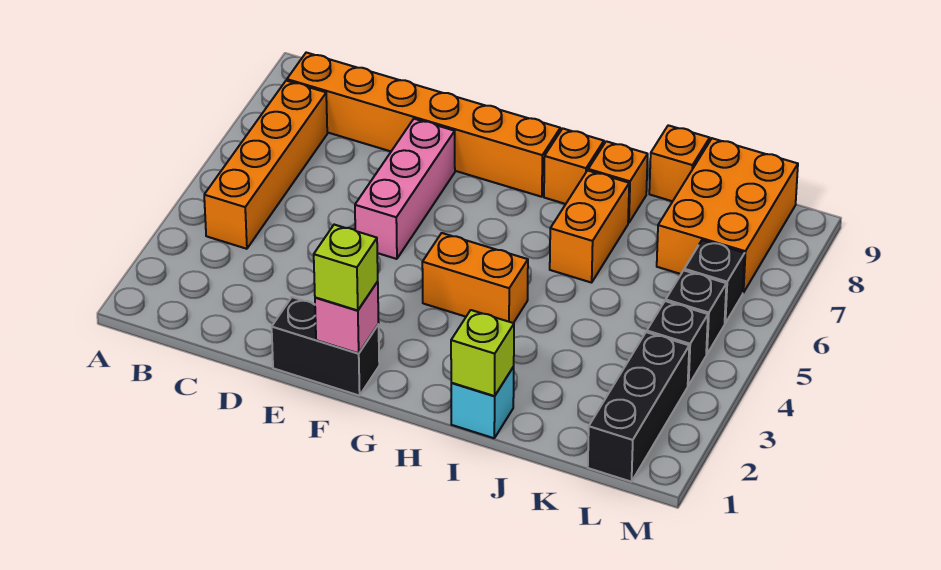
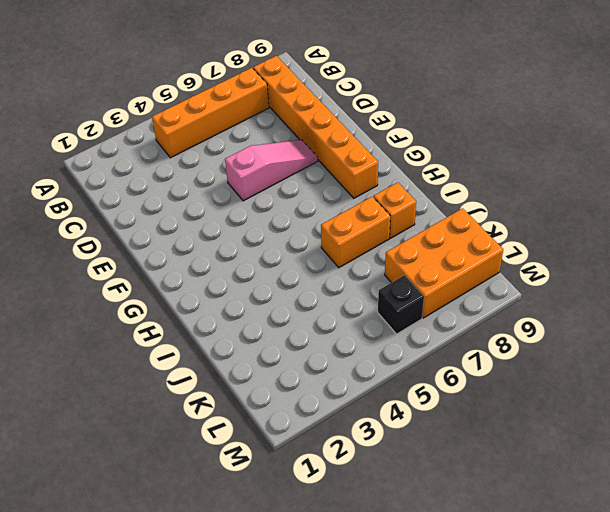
pink slope E5:E7 level 1 top 5 -> pink brick E5:E7 level 1
none -> black brick E1:F1 level 1
none -> orange brick G4:H4 level 1
none -> orange brick H8 level 1

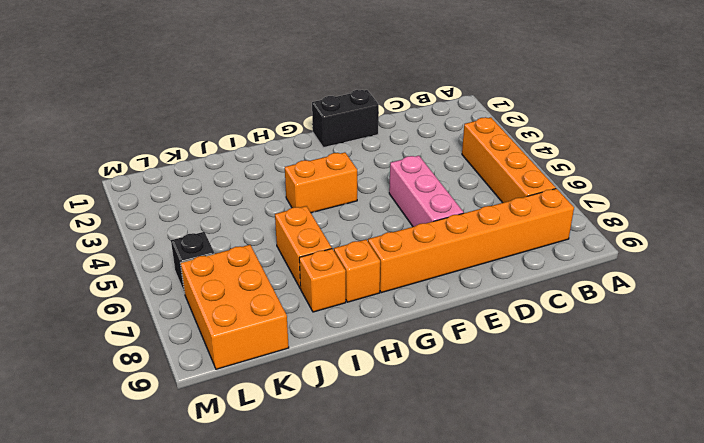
none -> cyan brick I1 level 1
none -> orange brick J9 level 1
none -> black brick L1:L3 level 1

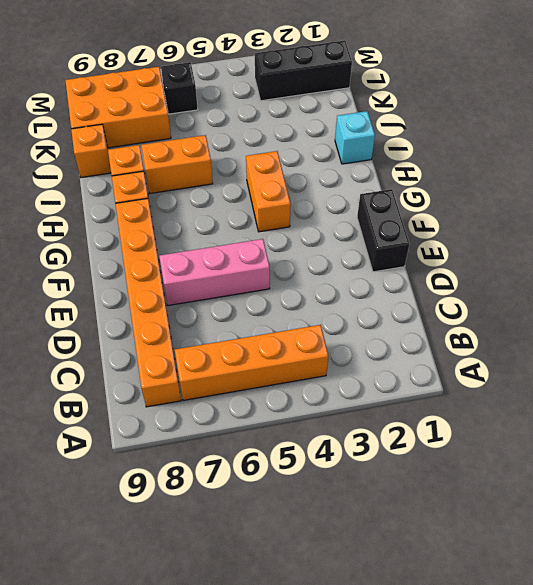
none -> black brick L4 level 1
none -> black brick L5 level 1
none -> pink brick F1 level 2

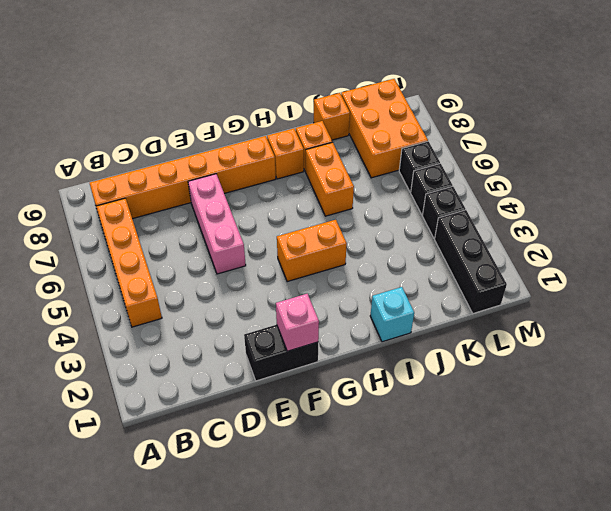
none -> lime brick I1 level 2
none -> lime brick F1 level 3

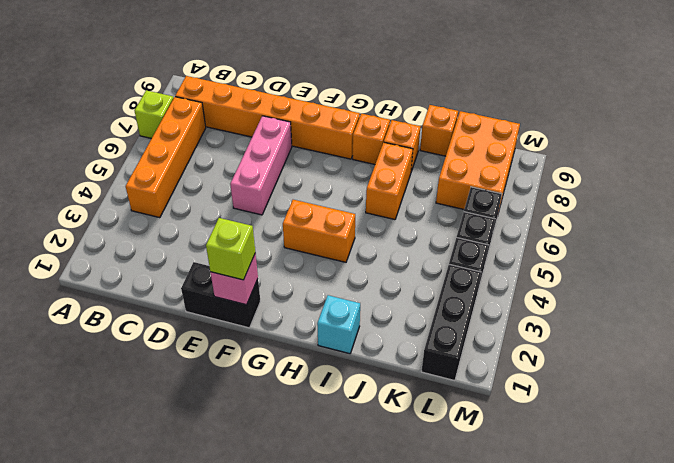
lime brick A7 level 1 -> lime brick I1 level 2

